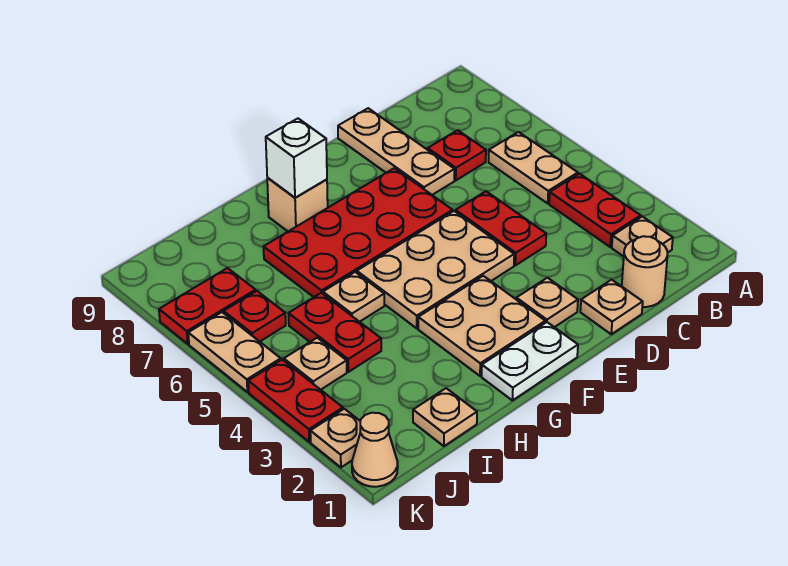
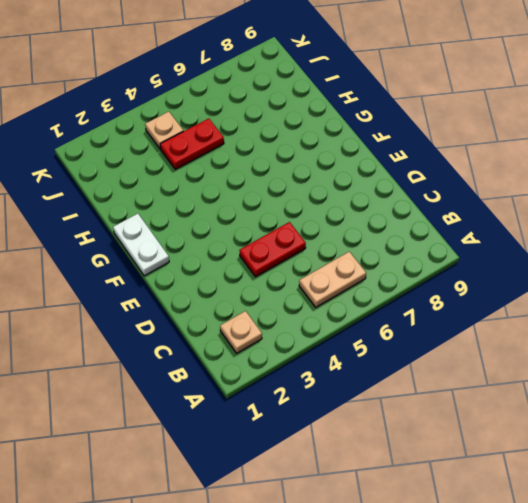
none -> red plate B3:B4 level 1
none -> tan round brick C1 level 1
none -> red plate C7 level 1

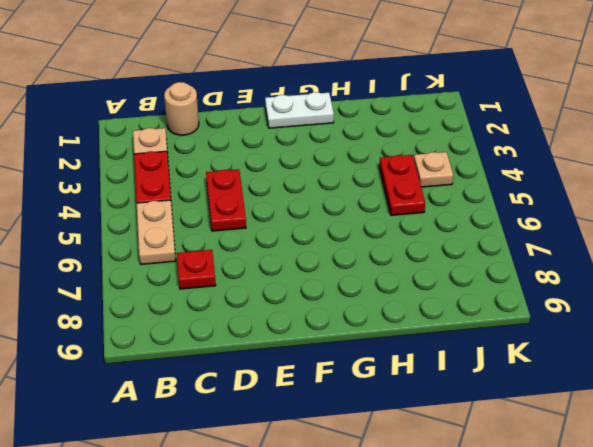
none -> tan plate D1 level 1
none -> tan plate D7:D9 level 1
none -> tan plate E2 level 1

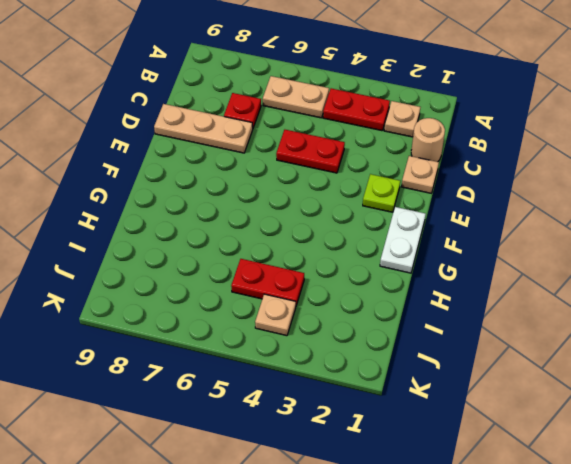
lime plate E2 level 1 -> tan plate E2 level 1
none -> tan plate E4:G5 level 1
none -> red plate E6:H7 level 1
none -> tan plate F2:G3 level 1

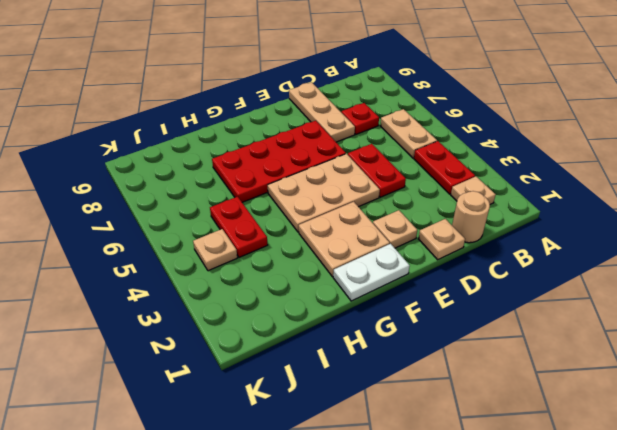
none -> tan brick G8 level 1
none -> tan plate H5 level 1
none -> tan plate I1 level 1

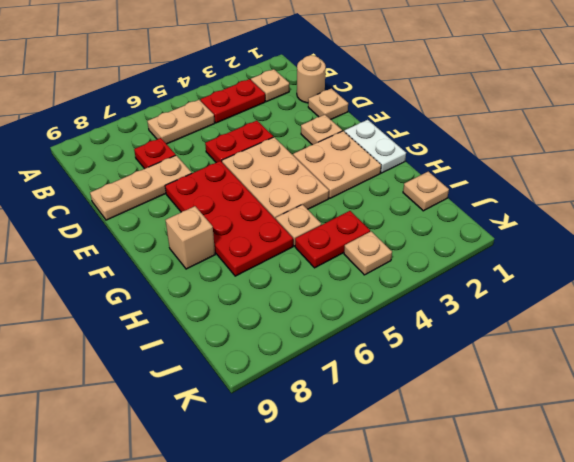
none -> red plate J6 level 1
none -> red plate J7:K7 level 1
none -> tan cone K1 level 1

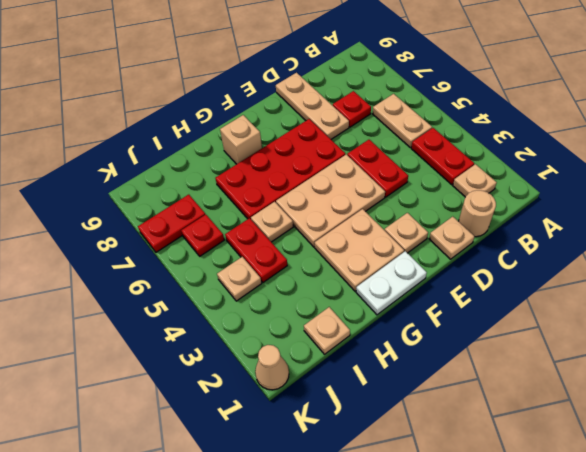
none -> tan plate K2 level 1
none -> red plate K3:K4 level 1
none -> tan plate K5:K6 level 1

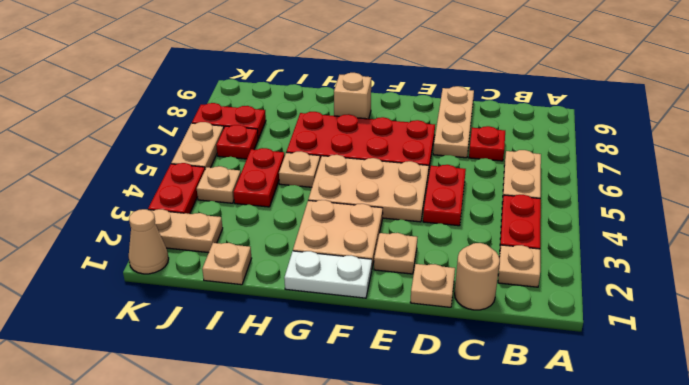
tan plate J2:K2 level 1 -> tan plate K2 level 1
none -> white brick G8 level 2

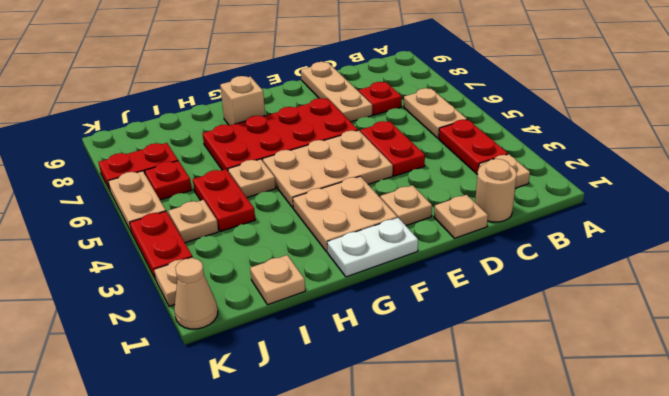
none -> white brick G8 level 2

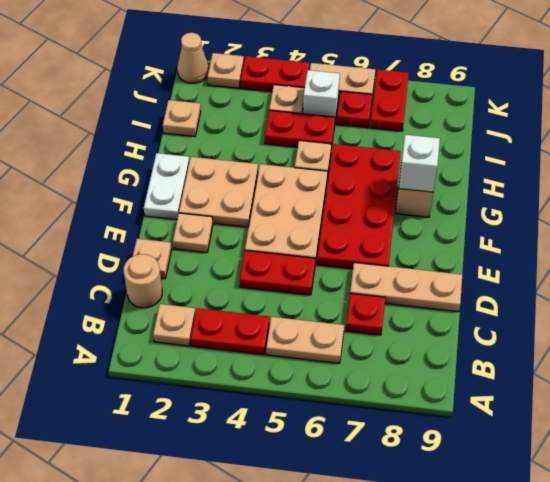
white brick J5 level 1 -> none

